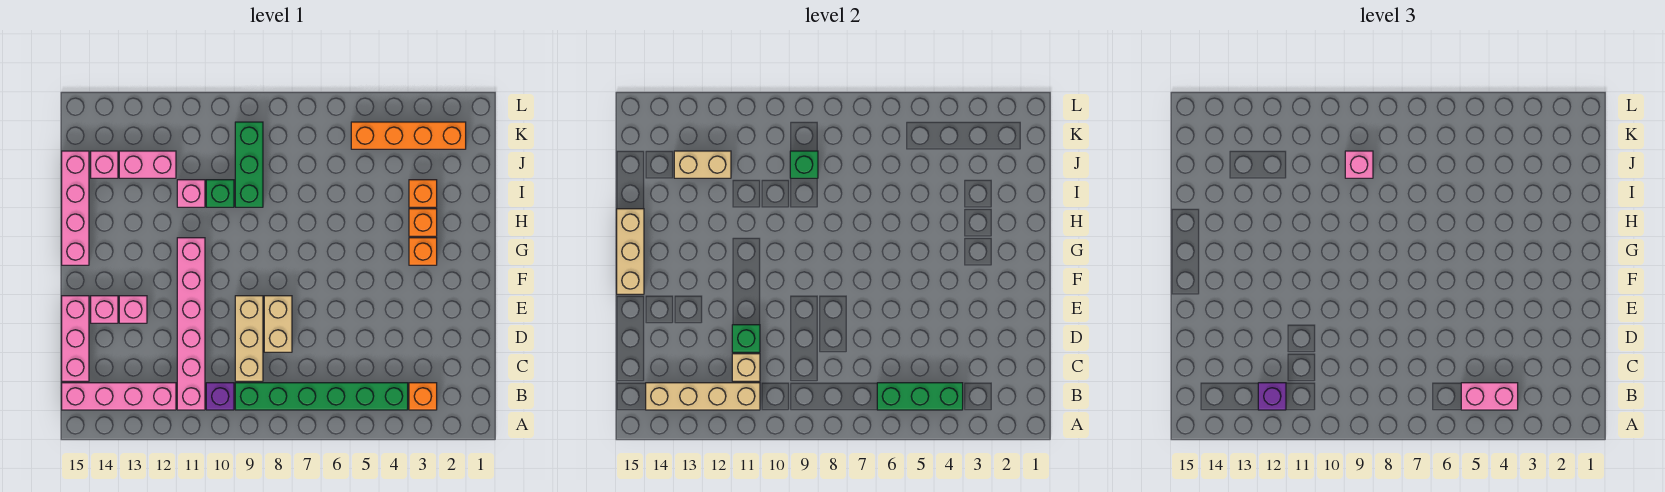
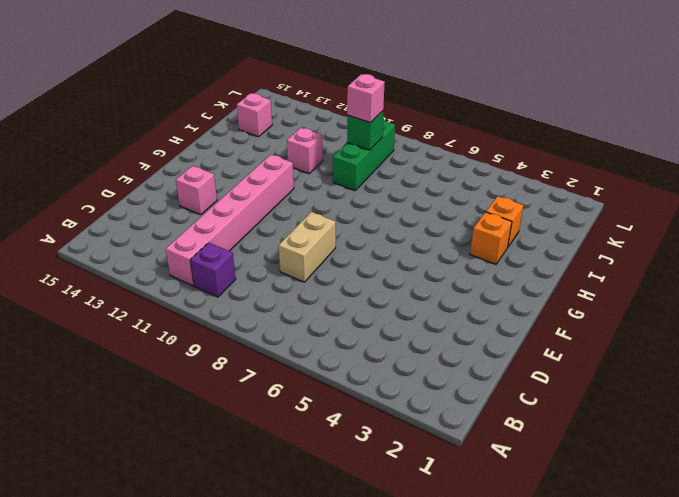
none -> orange brick B3 level 1
none -> green brick B4:B9 level 1
none -> pink brick B12:B15 level 1
none -> tan brick C9:E9 level 1

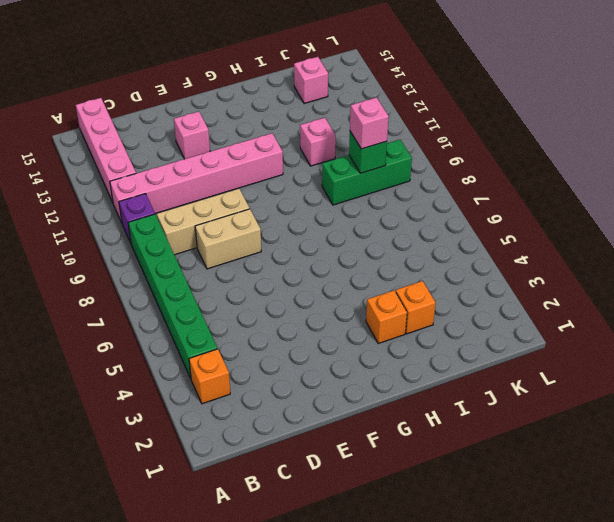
none -> pink brick C15:E15 level 1
none -> pink brick E14 level 1
none -> orange brick G3 level 1
none -> pink brick G15:J15 level 1

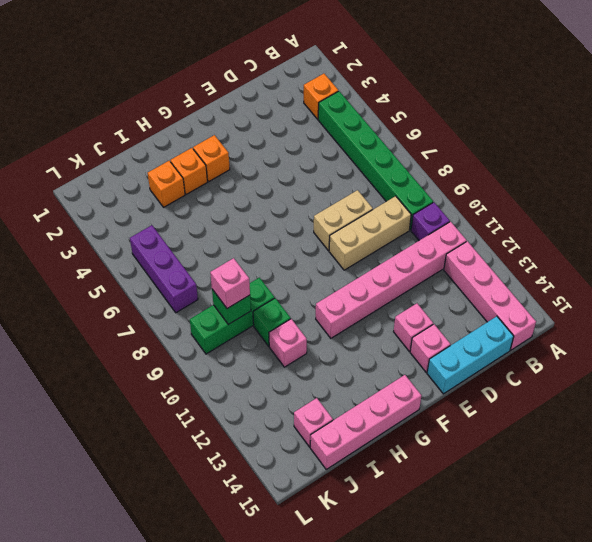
cyan brick C15:E15 level 1 -> pink brick C15:E15 level 1
purple brick K5:K7 level 1 -> orange brick K2:K5 level 1
none -> pink brick J12:J13 level 1
none -> green brick B4:B6 level 2
none -> tan brick B11:B14 level 2
none -> tan brick C11 level 2

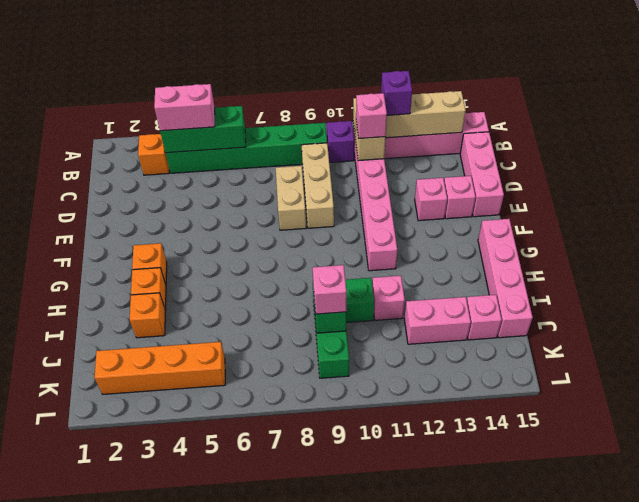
pink brick C11 level 3 -> none
none -> green brick D11 level 2
none -> tan brick F15:H15 level 2
none -> tan brick J12:J13 level 2

